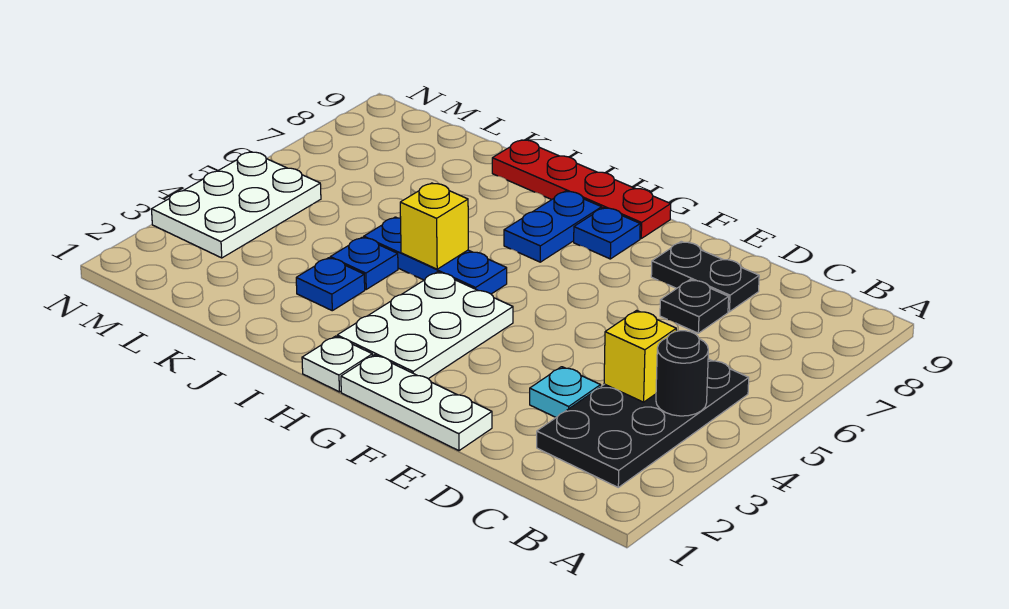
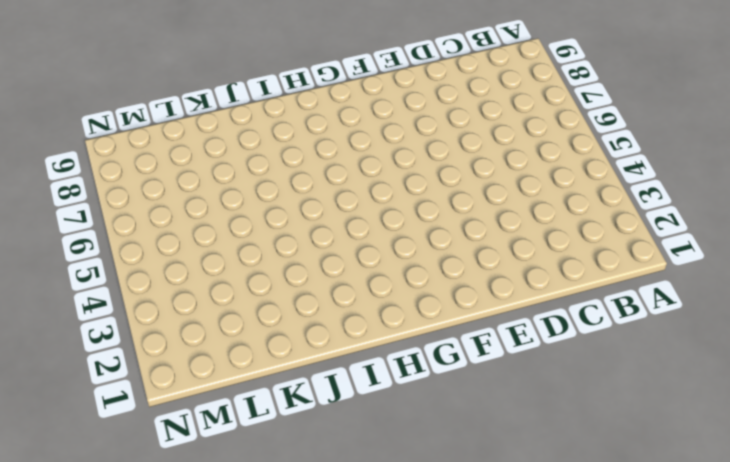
none -> black plate B2:C5 level 1
none -> cyan plate D3 level 1
none -> black plate D7 level 1

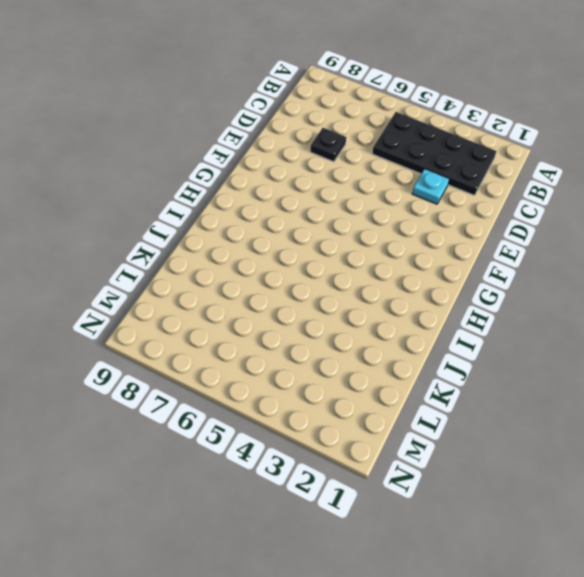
none -> black plate D8:E8 level 1
none -> white plate E1:G1 level 1
none -> white plate G2:H4 level 1

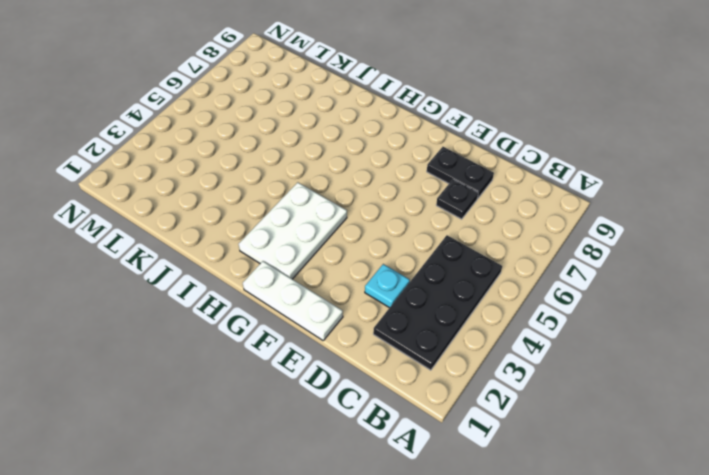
none -> blue plate G8 level 1
none -> red plate G9:J9 level 1
none -> white plate H1 level 1

